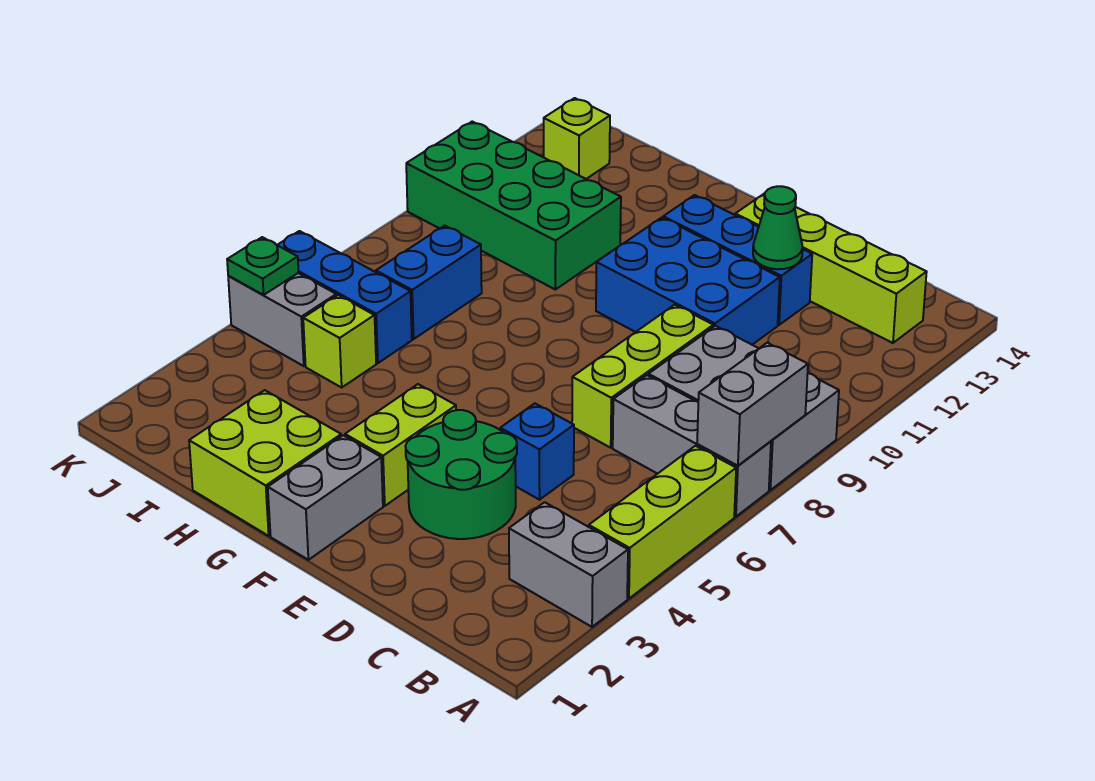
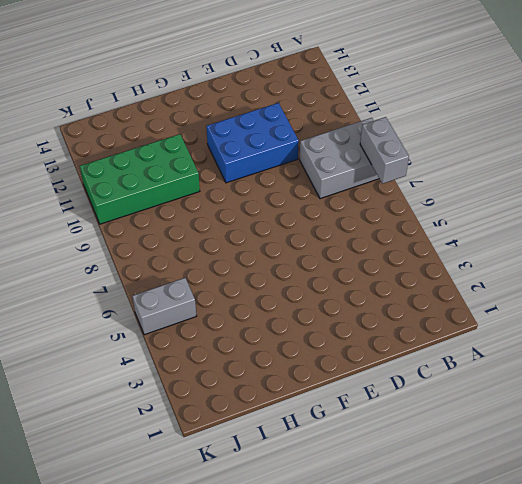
none -> grey brick A3:B3 level 1
none -> lime brick A4:A6 level 1
none -> grey brick A7:C7 level 1

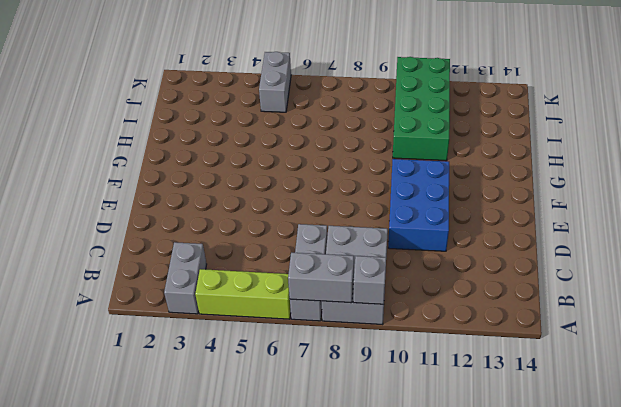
grey brick A9 level 2 -> none
none -> lime brick B13:E13 level 1
none -> green round brick D3:E4 level 1
none -> blue brick D5 level 1

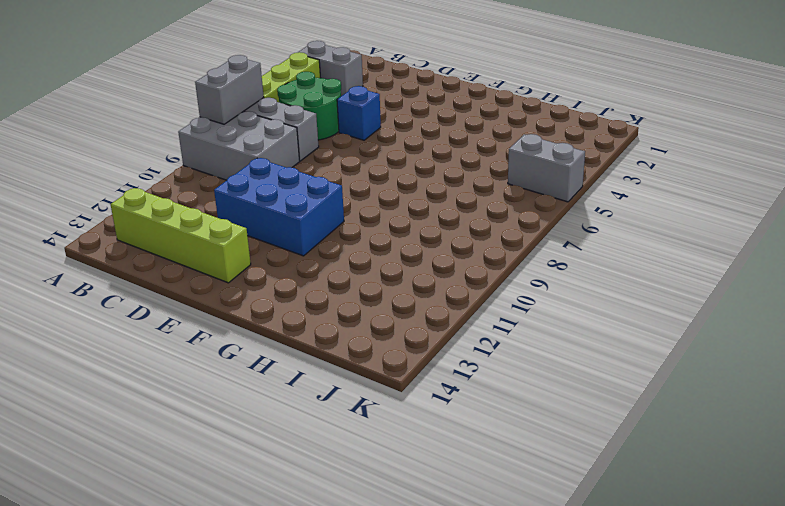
green round brick B5:C6 level 1 -> green round brick D3:E4 level 1
none -> lime brick D7:D9 level 1
none -> blue brick D12:F12 level 1
none -> grey brick F1:F2 level 1

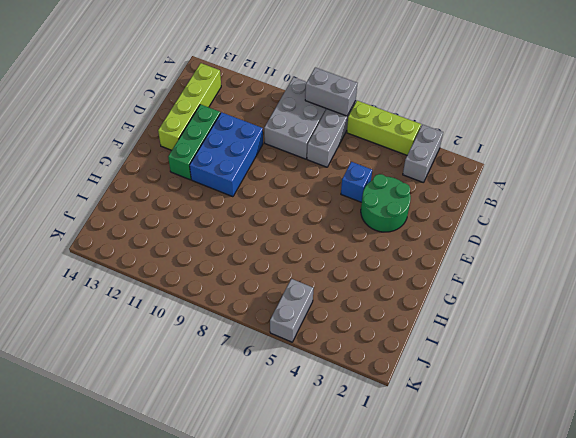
green brick D12:F12 level 1 -> blue brick D12:F12 level 1
none -> lime brick D7:D9 level 1
none -> grey brick F1:F2 level 1
none -> lime brick F3:F4 level 1

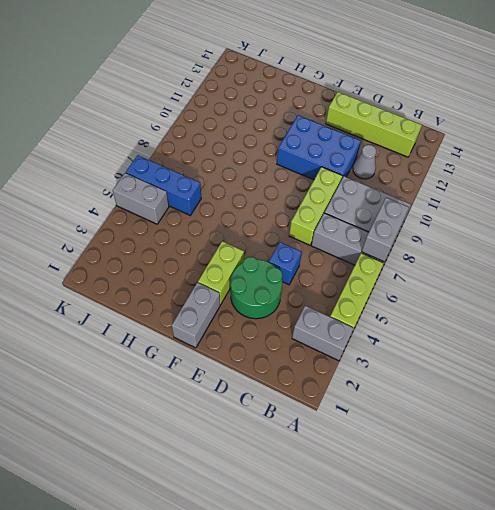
grey cone C11 level 1 -> none
none -> blue brick D12:F12 level 1
none -> lime brick G1:H2 level 1
none -> green brick H10:K11 level 1

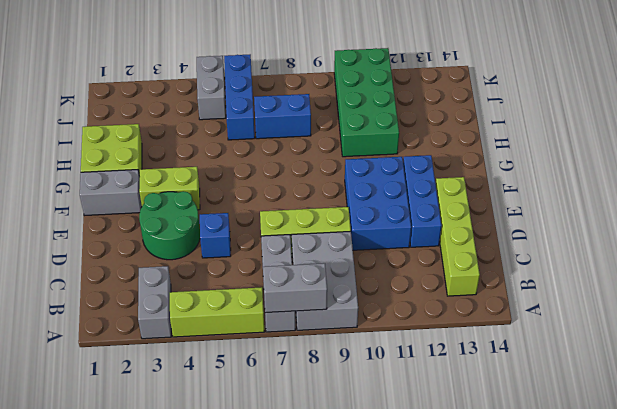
none -> lime brick I5 level 1
none -> lime brick J13 level 1
none -> green cone D12 level 2

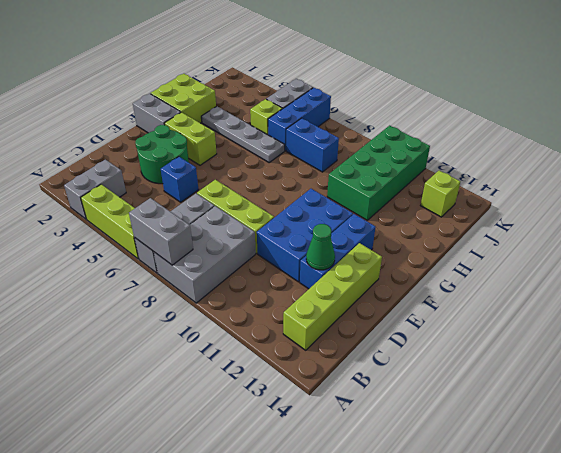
grey plate H3:H6 level 1 -> none
none -> green plate K5 level 2

